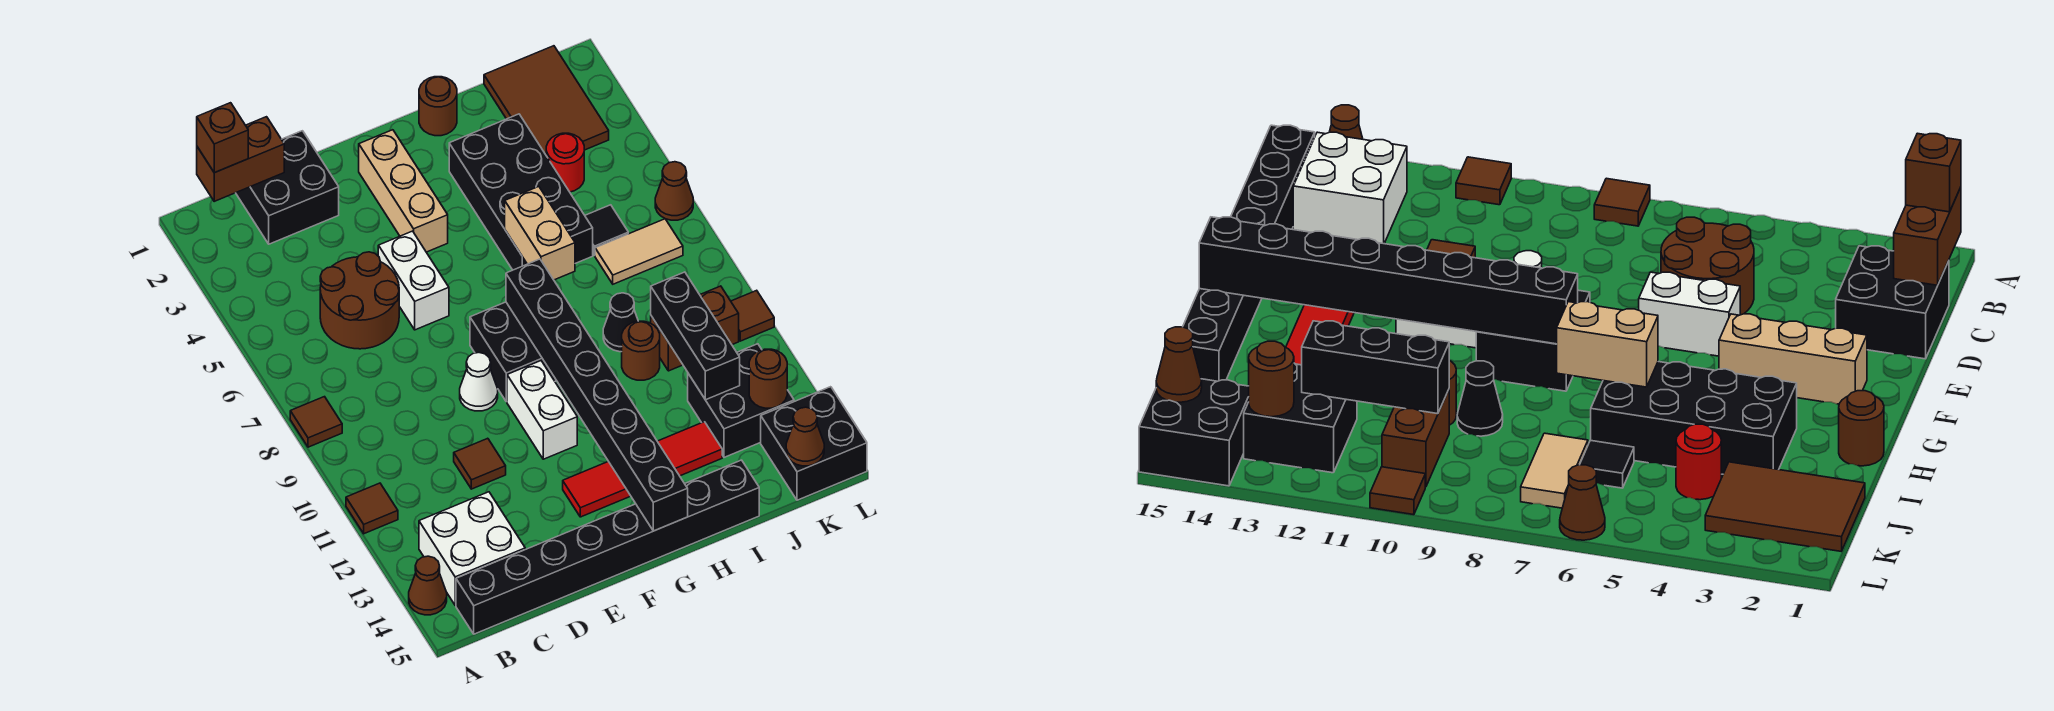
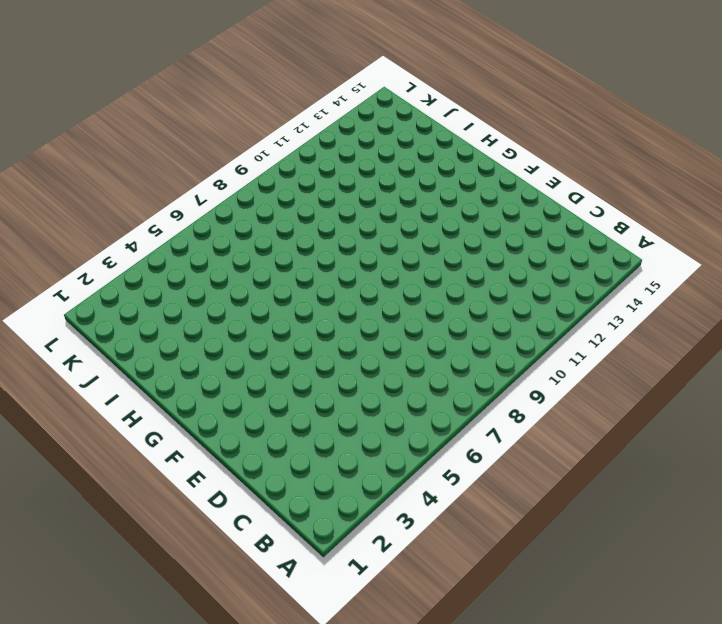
none -> brown tile A8 level 1
none -> brown tile A11 level 1
none -> brown cone A14 level 1
none -> white brick B13:C14 level 1

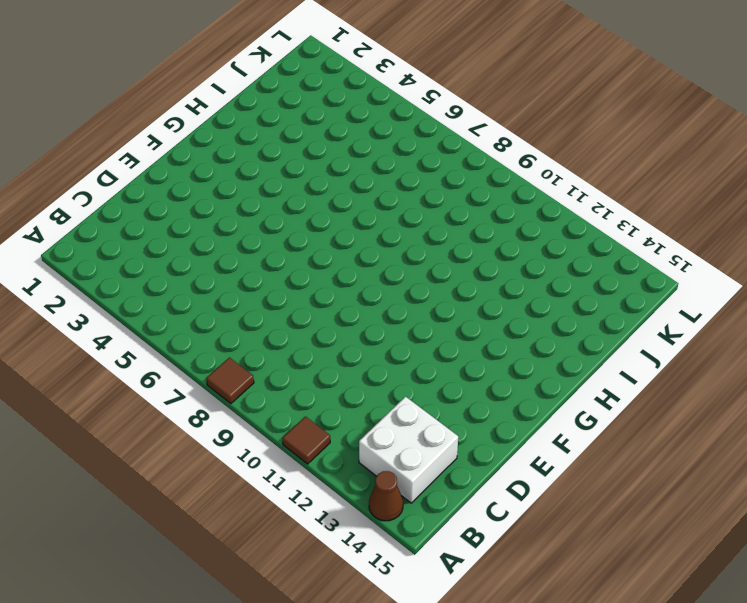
none -> black brick B15:I15 level 1
none -> black brick C1:D2 level 1
none -> brown round brick C5:D6 level 1
none -> brown tile D11 level 1

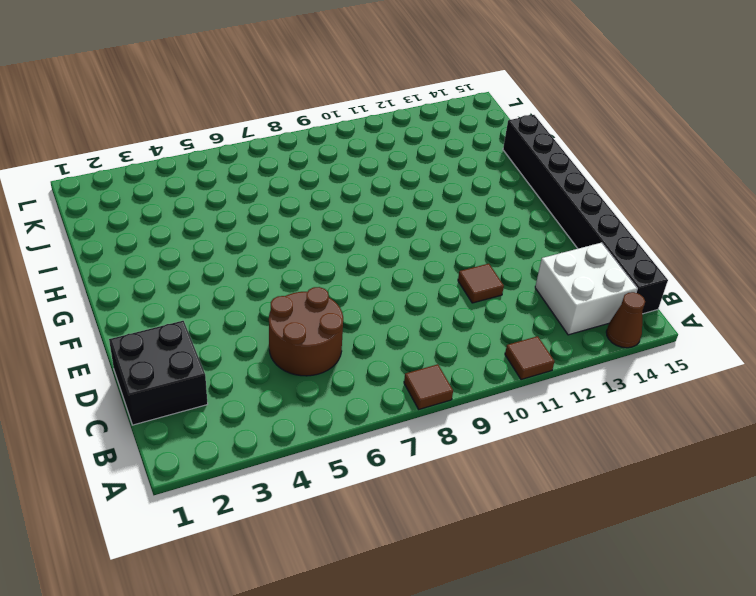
none -> white brick E5:E6 level 1
none -> white cone E9 level 1
none -> tan brick F2:F4 level 1
none -> black brick F8:G9 level 1

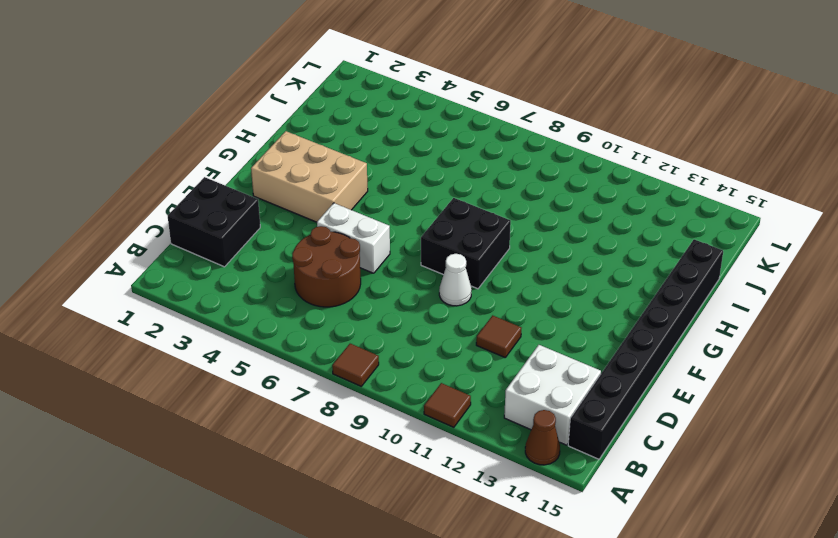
tan brick F2:G4 level 1 -> tan brick F2:F4 level 1
none -> white brick F10:F11 level 1
none -> red tile F13:I13 level 1
none -> brown round brick H1 level 1
none -> black brick H3:I6 level 1

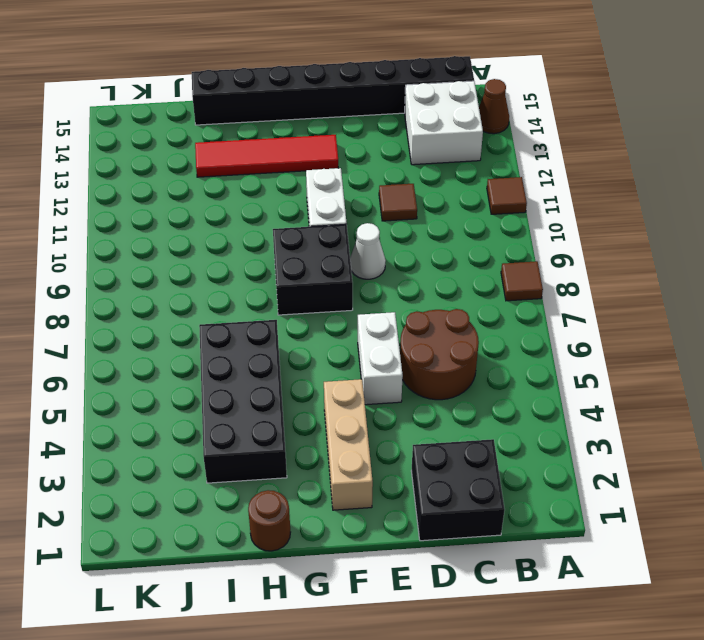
none -> black cone I9 level 1
none -> brown round brick I10 level 1
none -> brown tile J1:K3 level 1
none -> red round brick J4 level 1

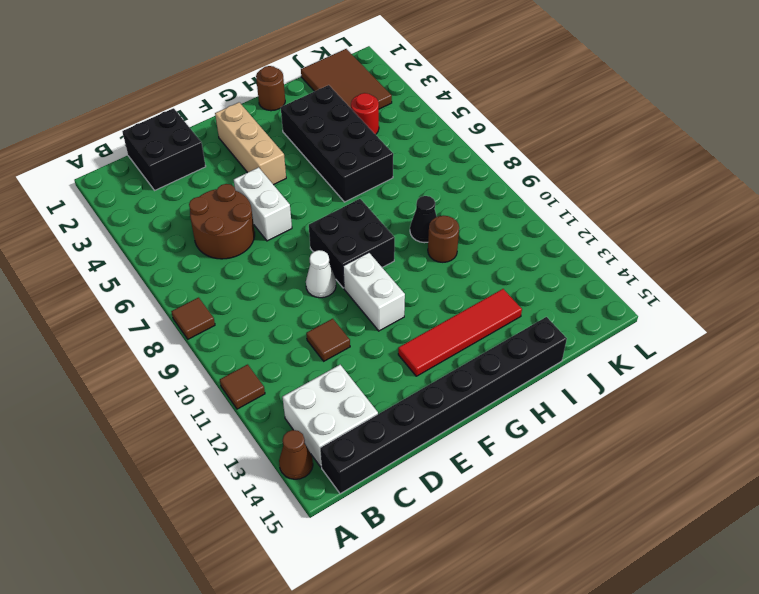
none -> black tile J6 level 1
none -> tan tile J7:K7 level 1
none -> brown brick J10:K10 level 1
none -> black brick J12:K13 level 1

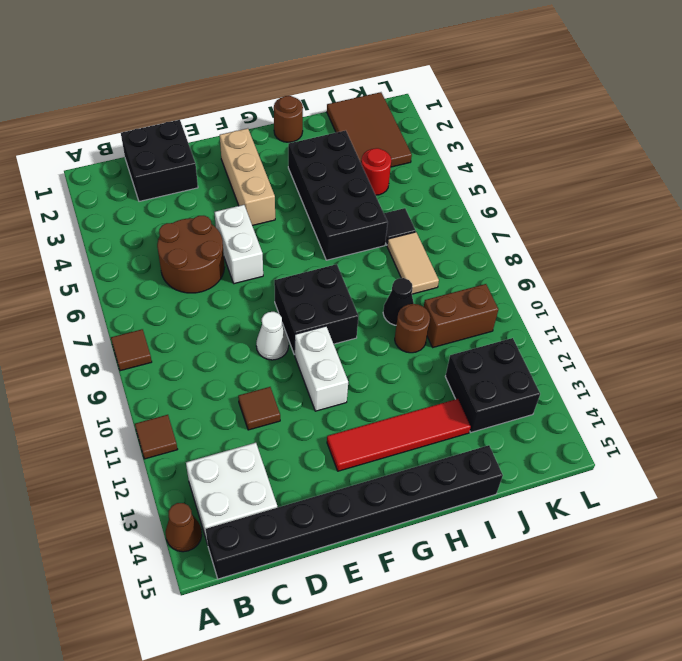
tan tile J7:J8 level 1 -> tan tile J7:K7 level 1
none -> black brick K14:L15 level 1
none -> brown cone L6 level 1
none -> brown tile L10 level 1
none -> brown brick B1:C1 level 2

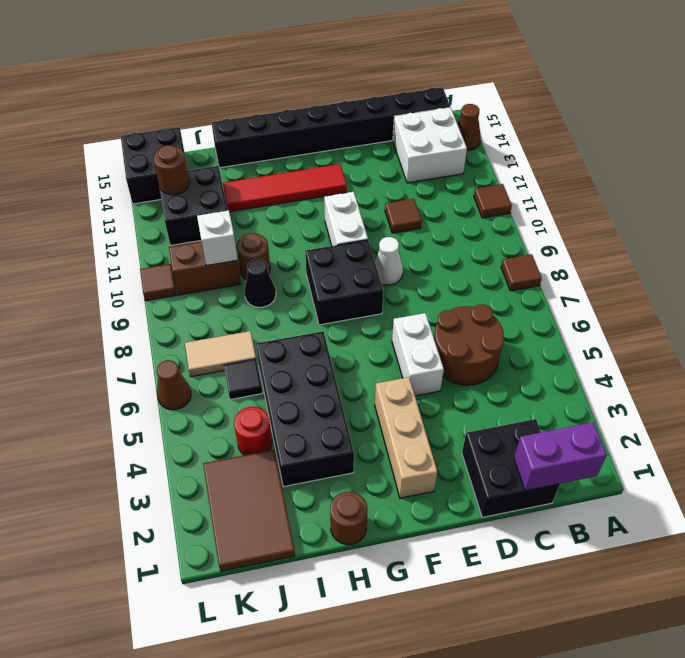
purple brick B1:C1 level 2 -> brown brick B1:C1 level 2
white brick J10 level 2 -> black brick J10:J12 level 2
none -> black brick G8:G15 level 2
none -> tan brick H6:H7 level 2
none -> brown cone K15 level 2
none -> brown brick B1 level 3

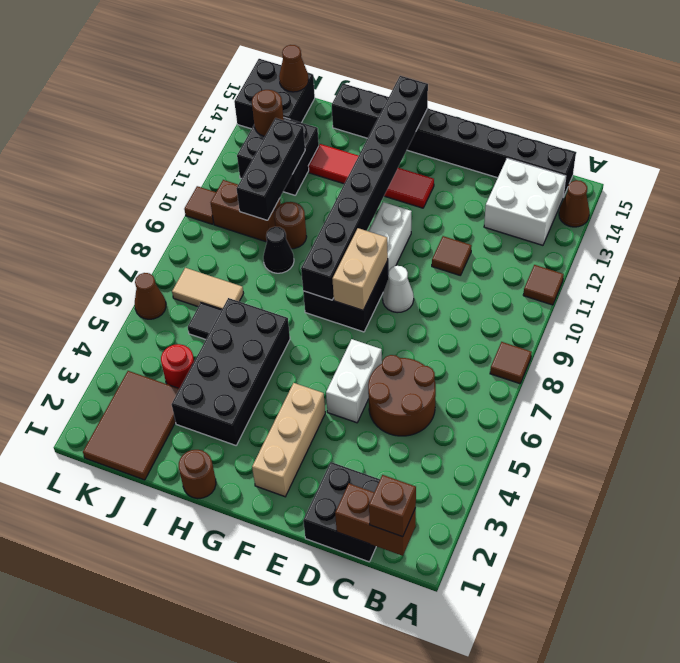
tan brick F8:F9 level 2 -> tan brick H6:H7 level 2

